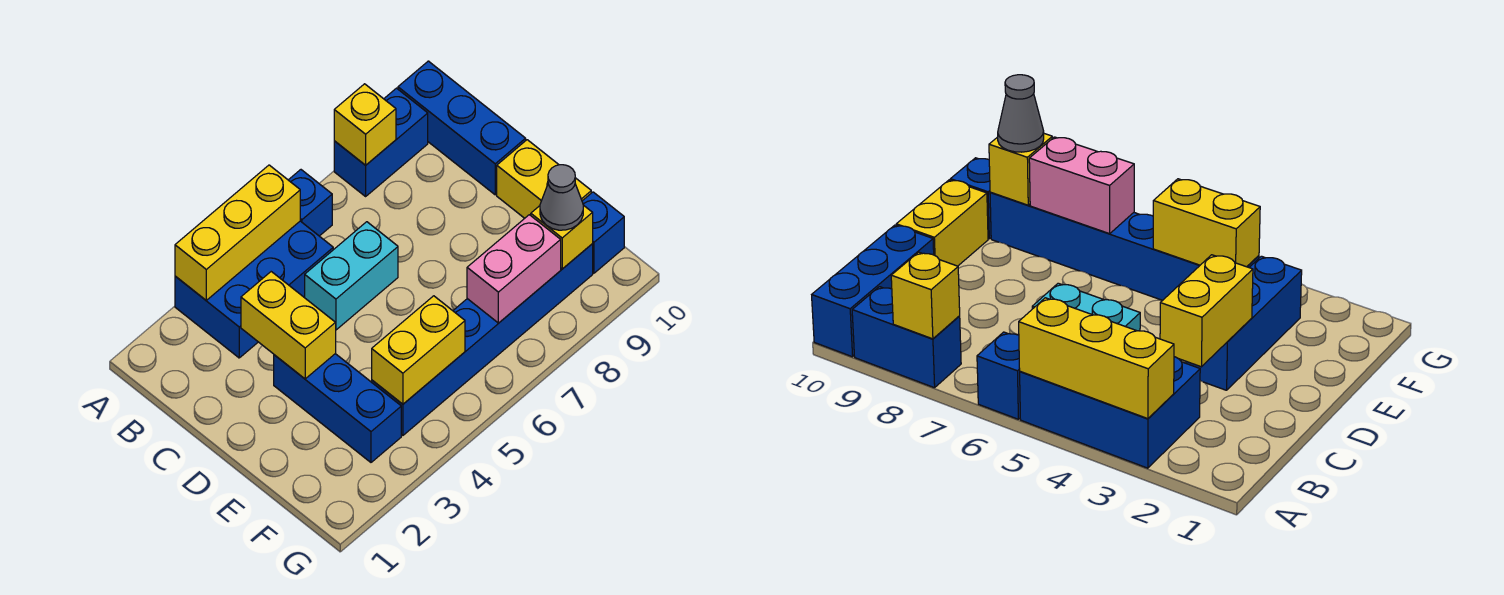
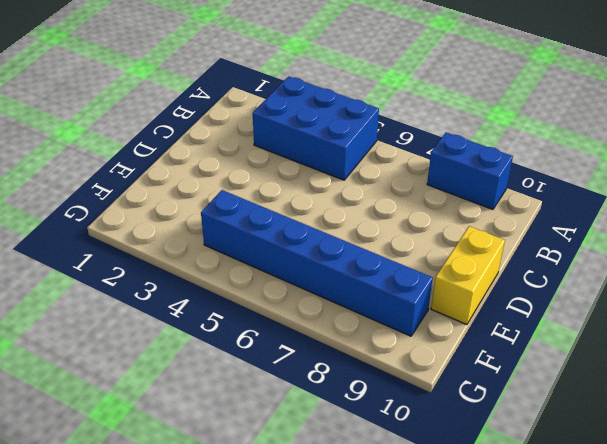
none -> blue brick A6 level 1
none -> blue brick A10:C10 level 1
none -> cyan brick C5:C6 level 1

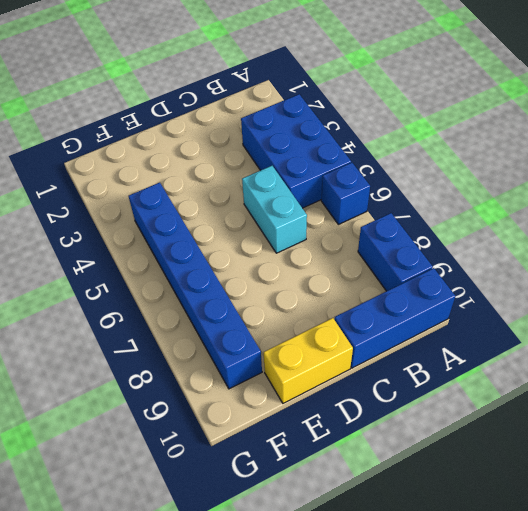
none -> blue brick D3:F3 level 1
none -> blue brick F10 level 1
none -> yellow brick A3:A5 level 2

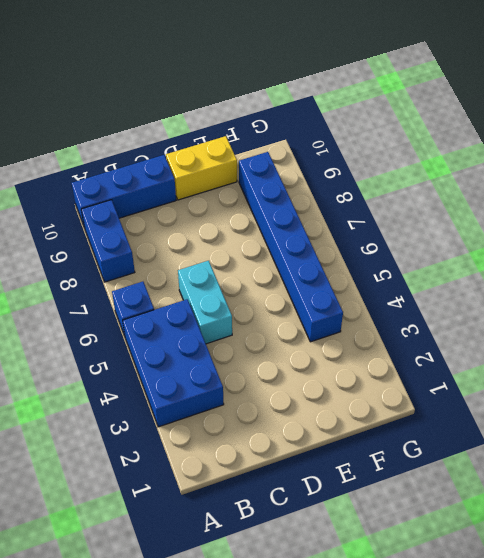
none -> blue brick D3:F3 level 1
none -> blue brick F10 level 1
none -> yellow brick A3:A5 level 2

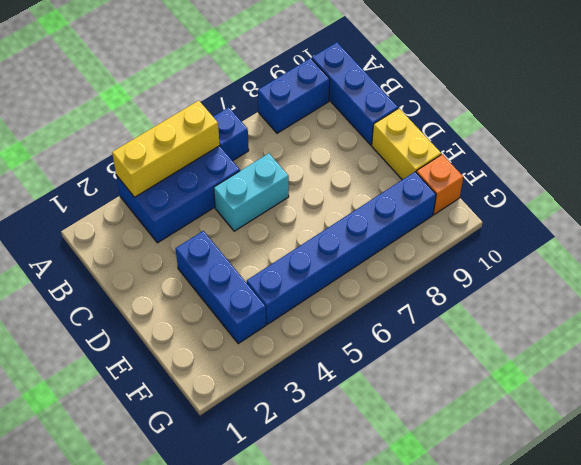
orange brick F10 level 1 -> blue brick F10 level 1
none -> yellow brick A8 level 2
none -> yellow brick C3:D3 level 2
none -> yellow brick F4:F5 level 2

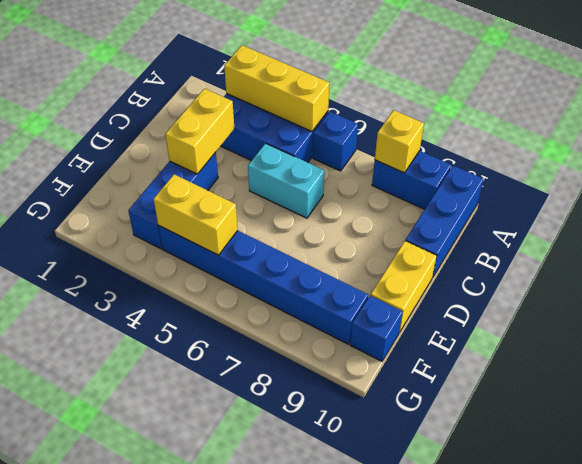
none -> pink brick F7:F8 level 2
none -> yellow brick F9 level 2
none -> grey cone F9 level 3

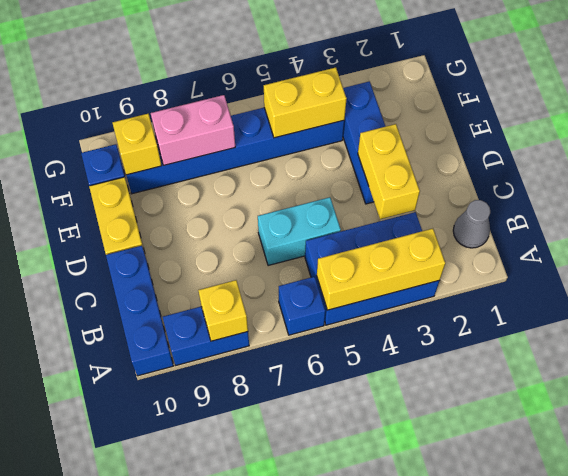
grey cone B1 level 1 -> grey cone F9 level 3

